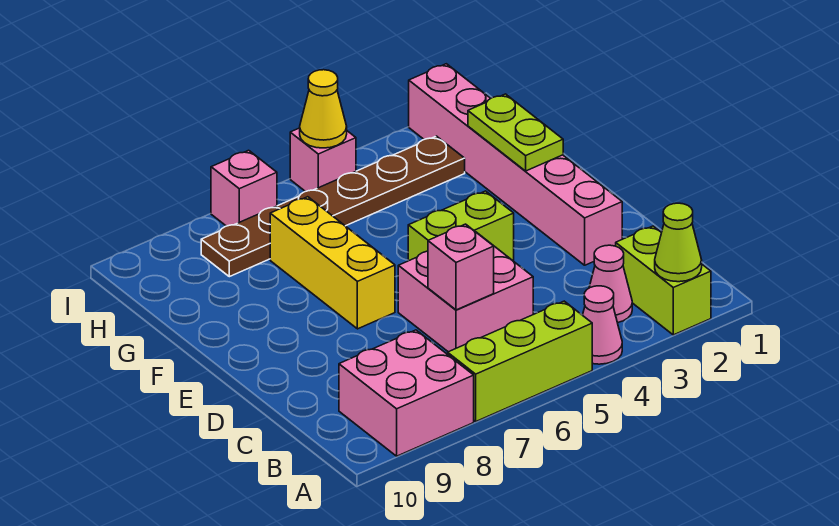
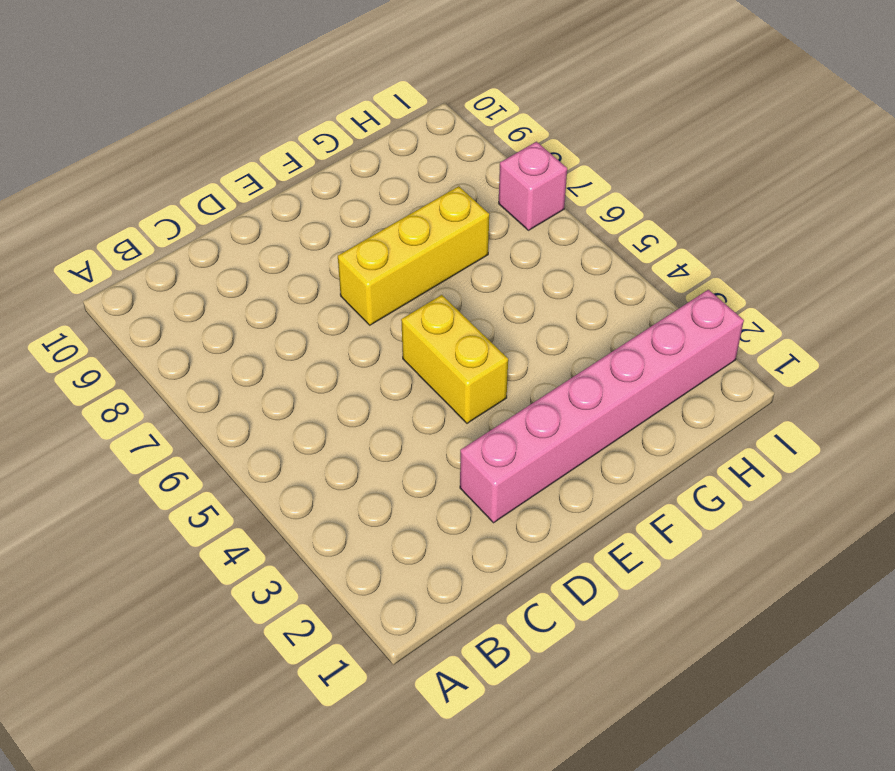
yellow brick E4:E5 level 1 -> lime brick E4:E5 level 1
none -> lime brick A2:B2 level 1
none -> pink cone A4 level 1
none -> lime brick A5:A7 level 1

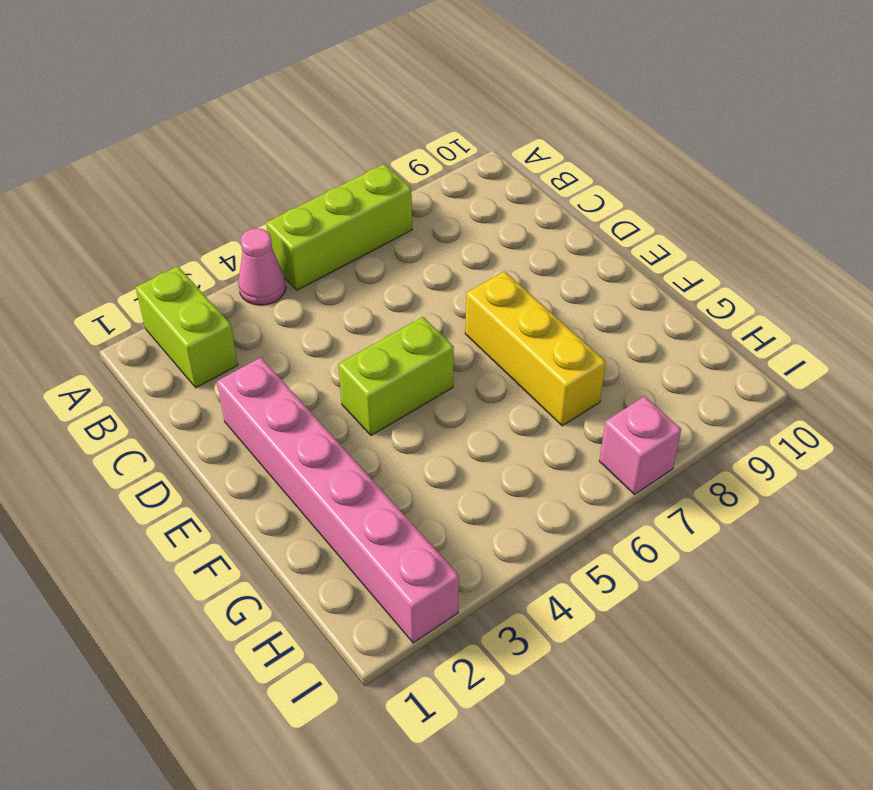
none -> pink brick A8:B9 level 1
none -> pink cone B3 level 1
none -> pink brick C5:D6 level 1

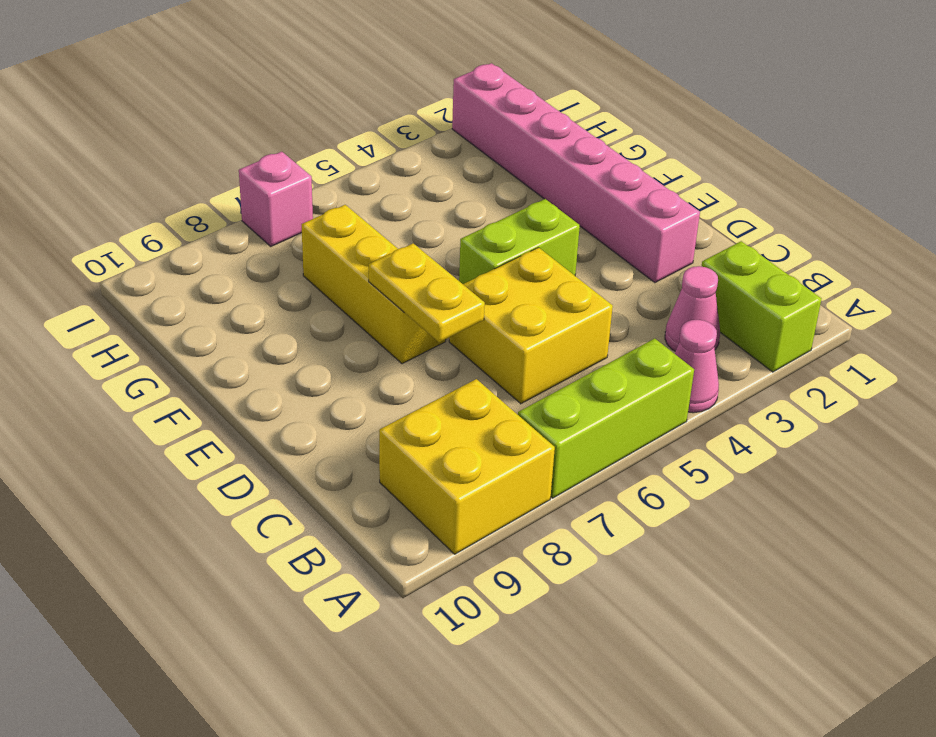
yellow brick A8:B9 level 1 -> pink brick A8:B9 level 1
yellow brick C5:D6 level 1 -> pink brick C5:D6 level 1
yellow plate D7:E7 level 2 -> none
none -> brown plate H3:H8 level 1
none -> pink brick I5 level 1
none -> lime cone A2 level 2

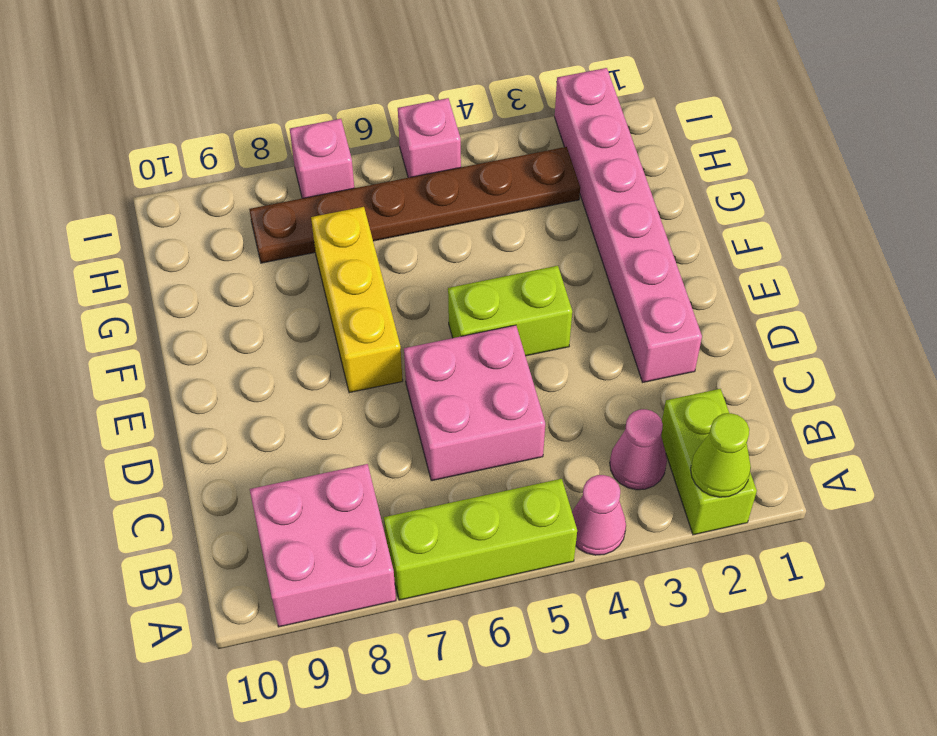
none -> pink brick C6 level 2
none -> lime plate F2:G2 level 2
none -> yellow cone I5 level 2

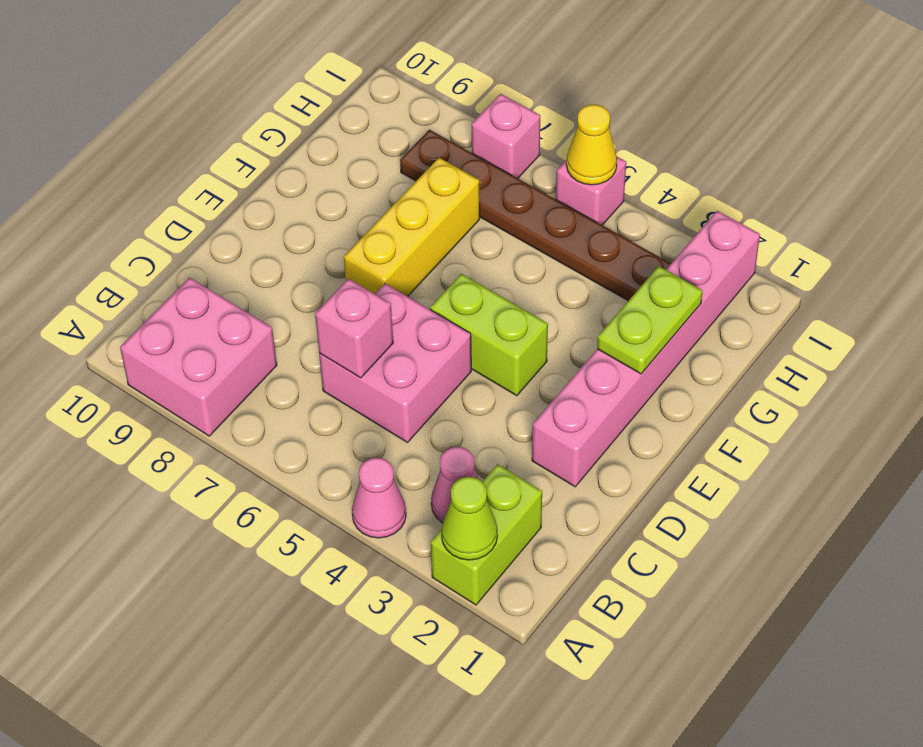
none -> lime brick A5:A7 level 1

